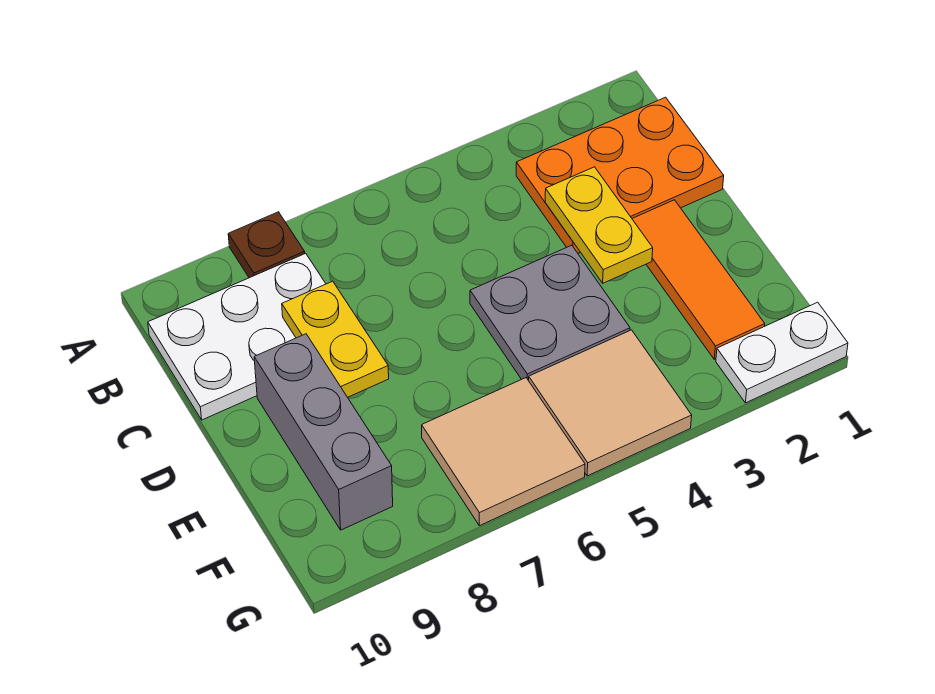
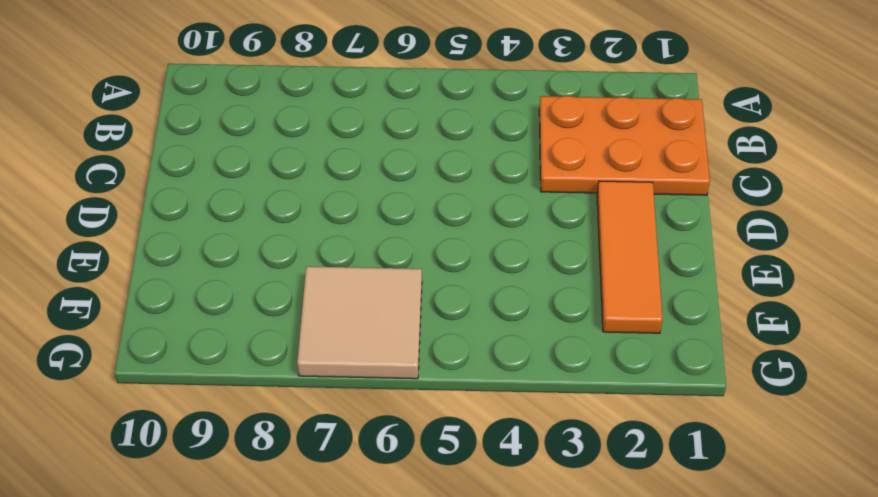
none -> brown plate A8 level 1
none -> white plate B8:C10 level 1

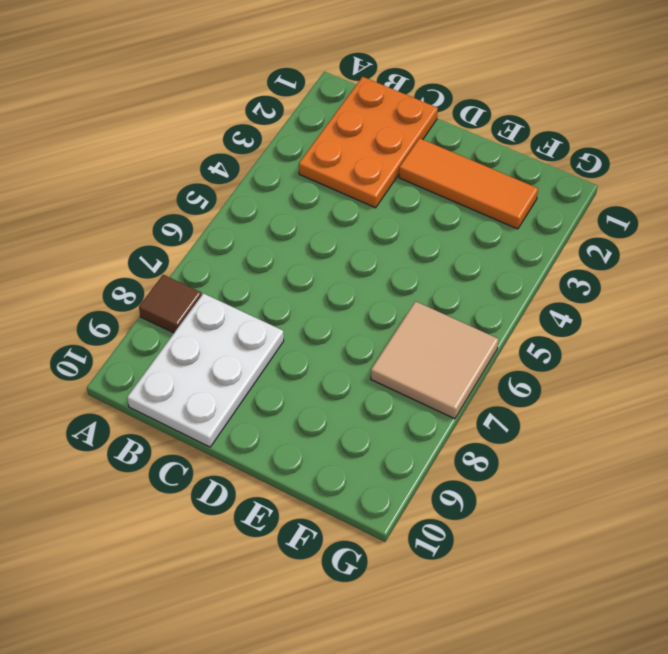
brown tile A8 level 1 -> brown plate A8 level 1
none -> grey plate D4:E5 level 1
none -> grey brick D9:F9 level 1

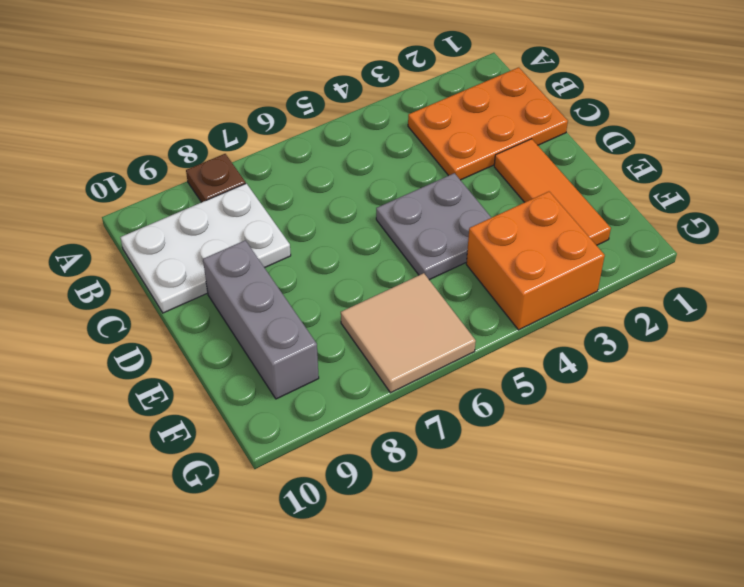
orange brick F3:G4 level 1 -> tan tile F4:G5 level 1
none -> white plate G1:G2 level 1
none -> yellow plate C3:D3 level 2

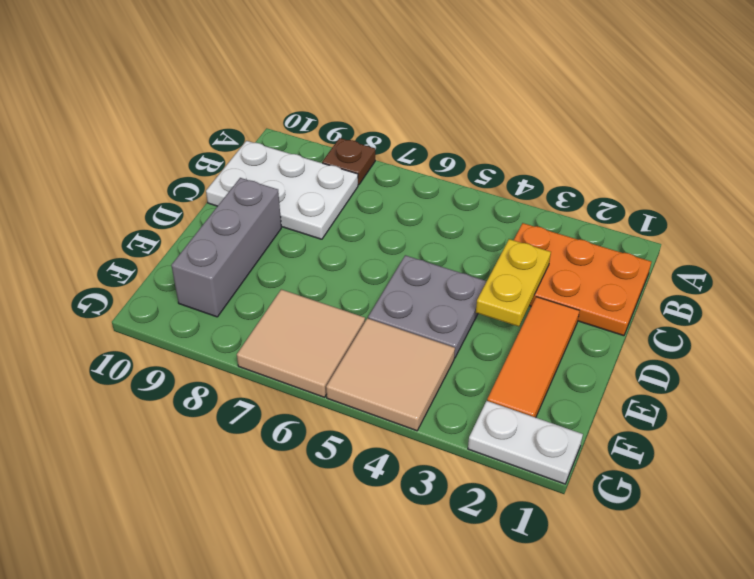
none -> yellow plate C8:D8 level 2

